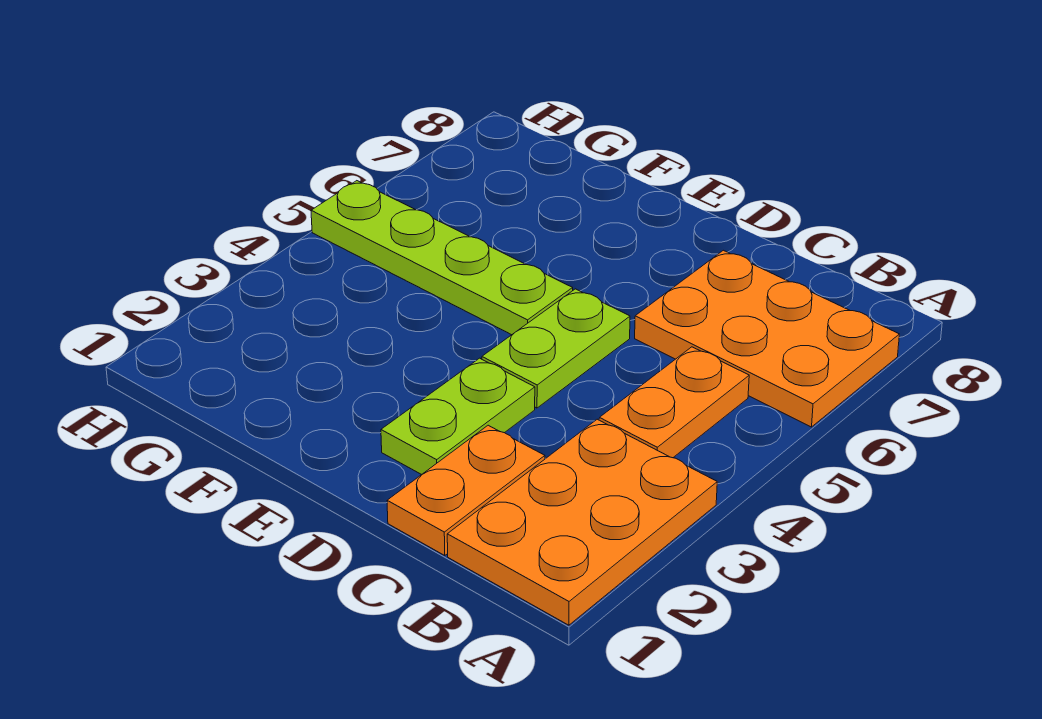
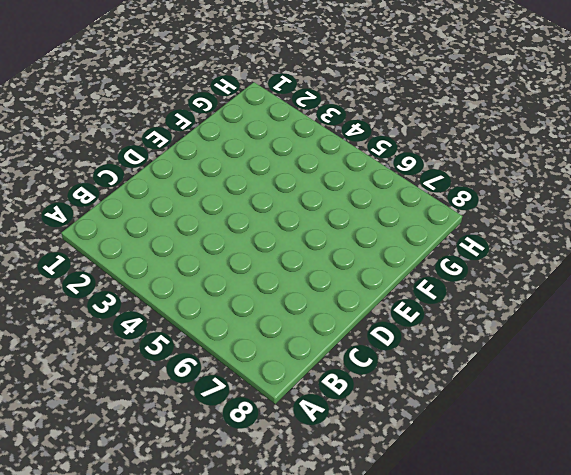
none -> orange plate A1:B3 level 1
none -> orange plate A6:C7 level 1

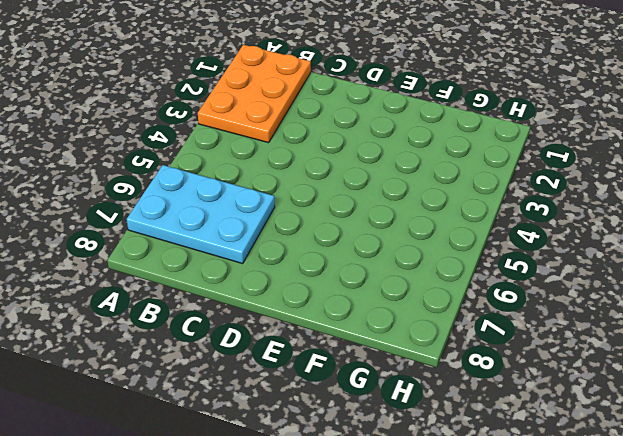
cyan plate A6:C7 level 1 -> orange plate A6:C7 level 1
none -> orange plate B4:B5 level 1
none -> orange plate C1:C2 level 1

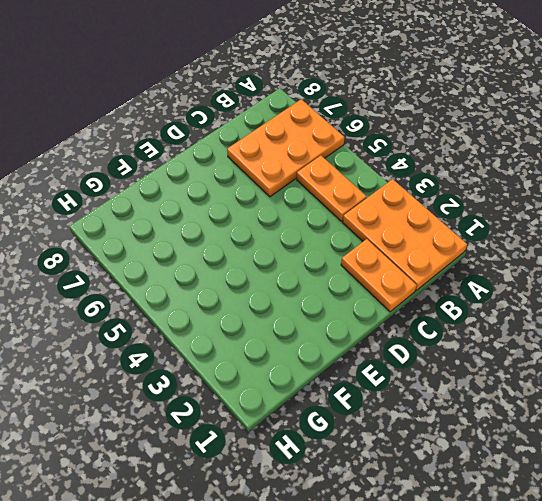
none -> lime plate D2:D3 level 1
none -> lime plate D4:D5 level 1

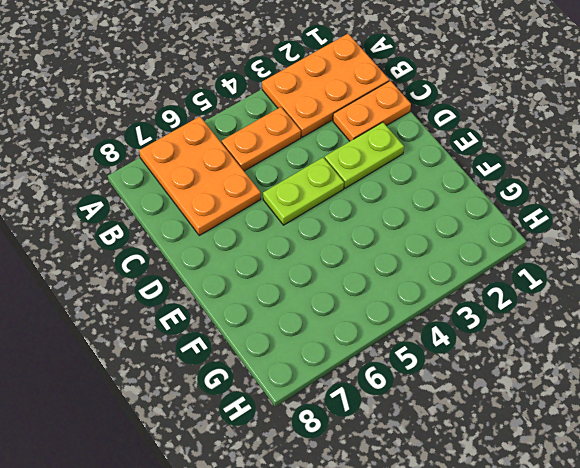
none -> lime plate E5:H5 level 1

